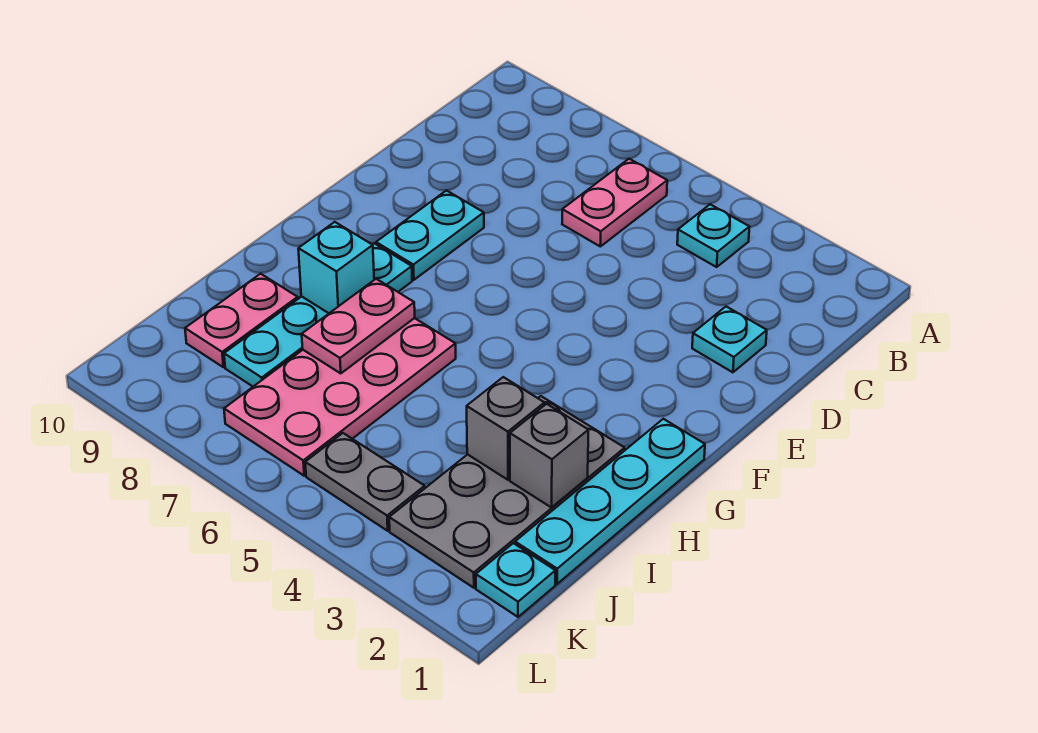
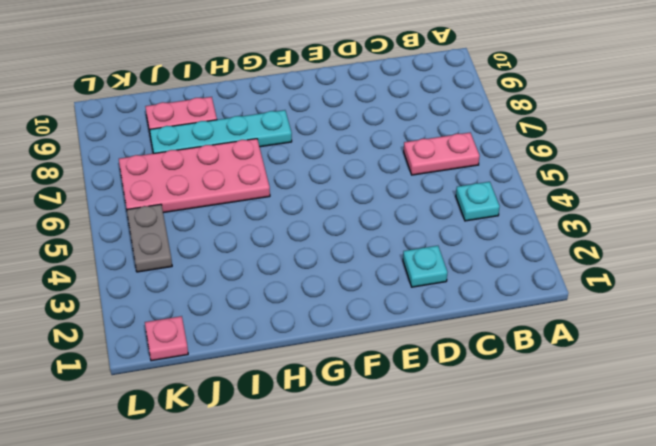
pink plate K1 level 1 -> cyan plate K1 level 1
none -> cyan plate E8:F8 level 1
none -> cyan plate G1:J1 level 1
none -> grey plate H2:K3 level 1

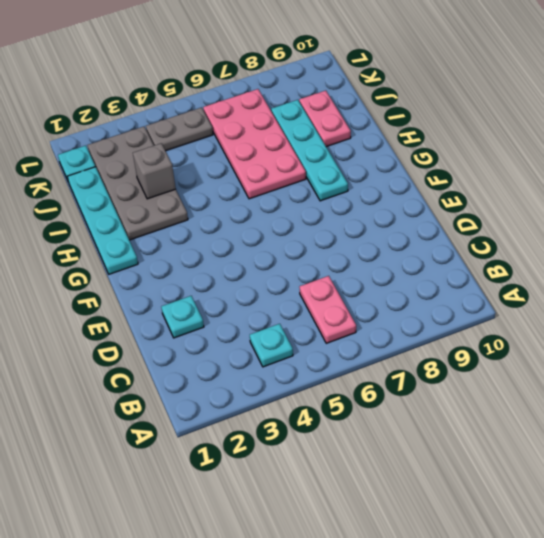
none -> cyan plate E8:F8 level 1
none -> pink plate H7:I7 level 2
none -> cyan brick H8 level 2

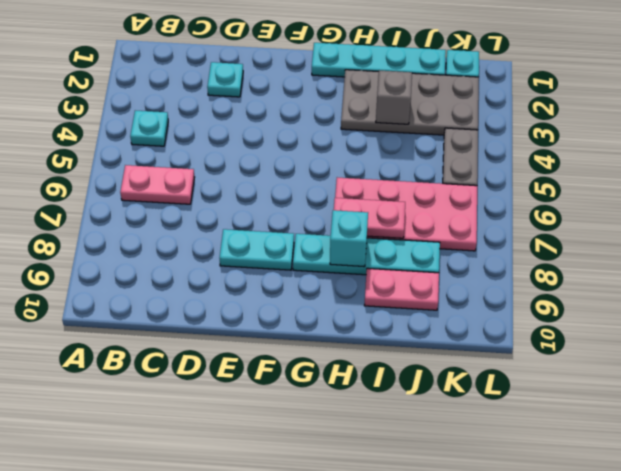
none -> grey brick I2 level 2

